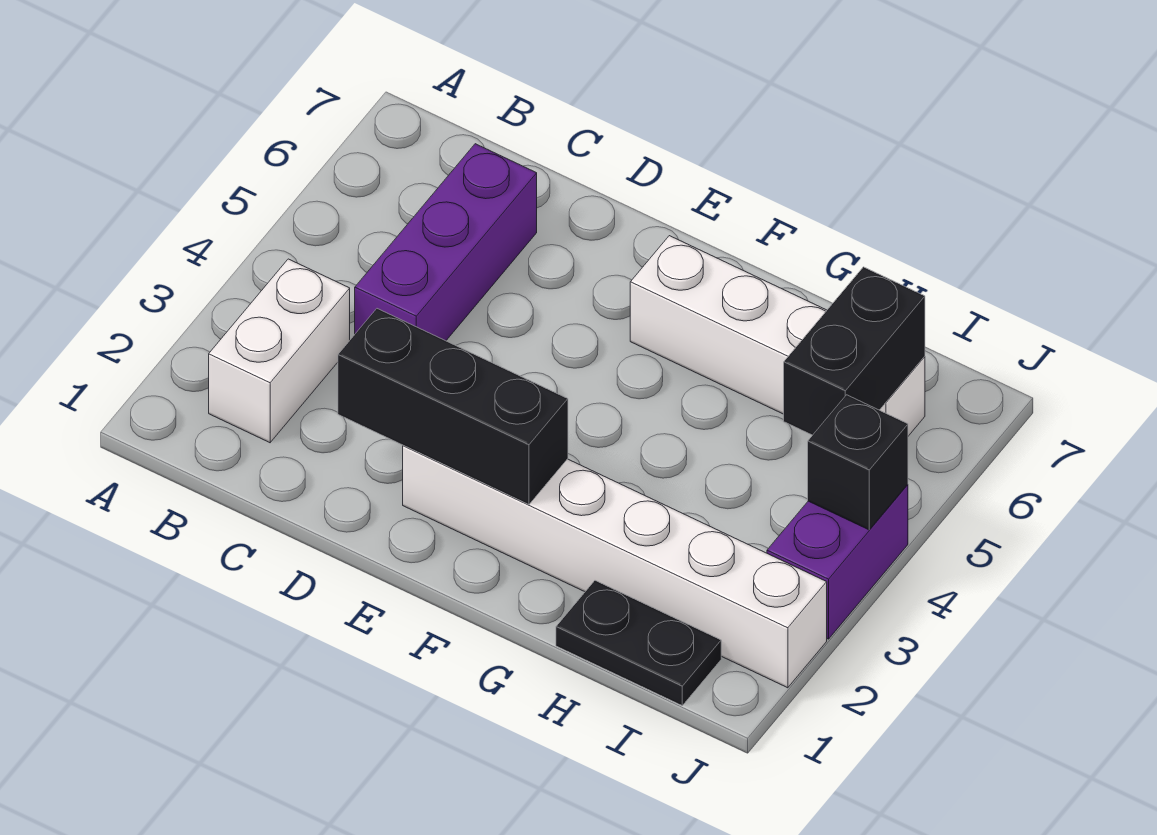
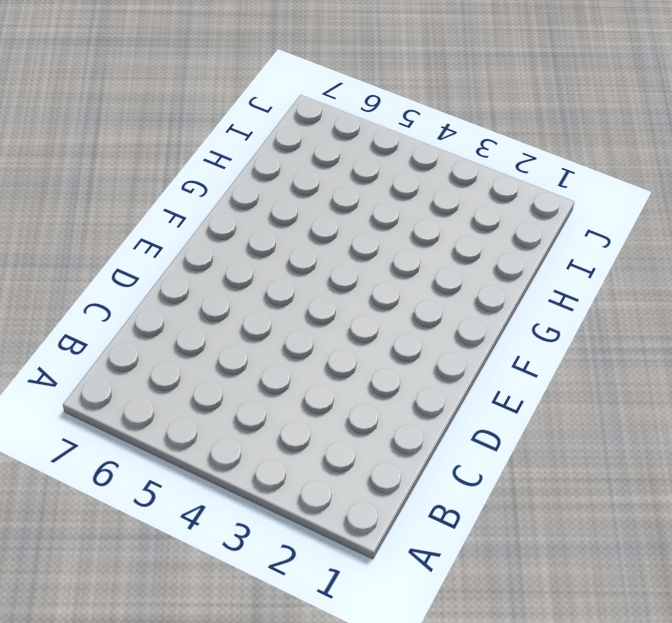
none -> white brick B2:B3 level 1
none -> purple brick C4:C6 level 1

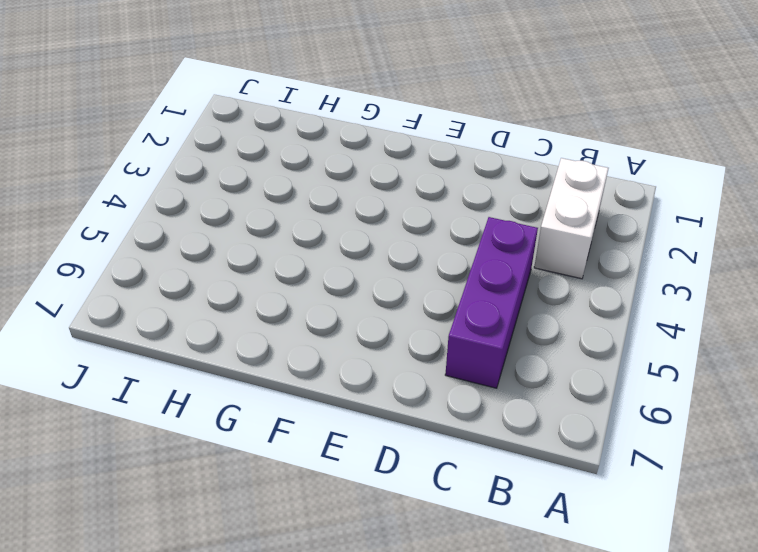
none -> white brick E2:J2 level 1
none -> white brick F6:I6 level 1

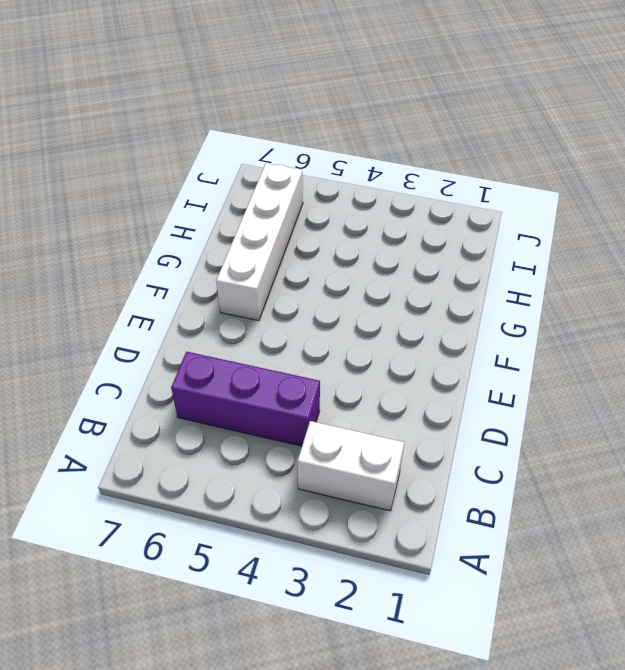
none -> white brick E2:J2 level 1
none -> black plate H1:I1 level 1

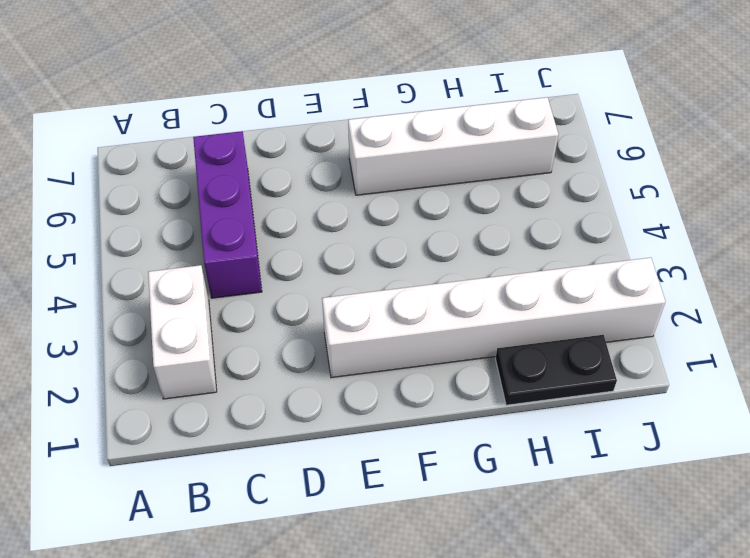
none -> purple brick J3:J4 level 1
none -> black brick D2:F2 level 2

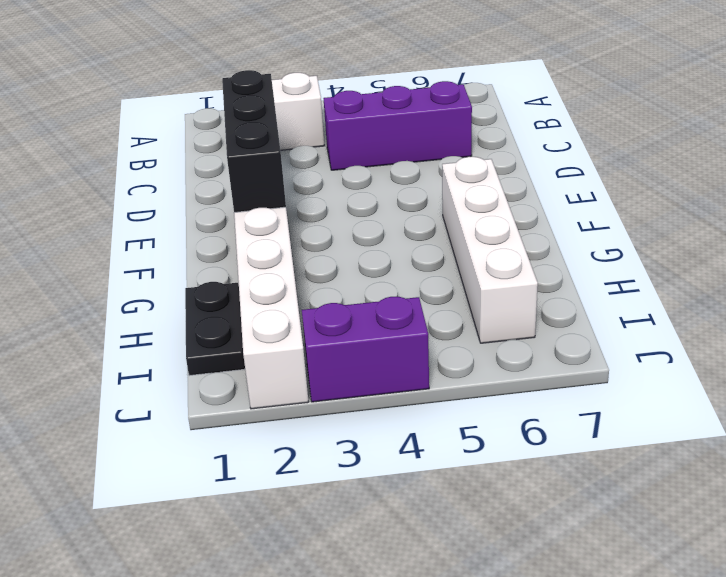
none -> black brick I5:I6 level 2
none -> black brick J4 level 2

